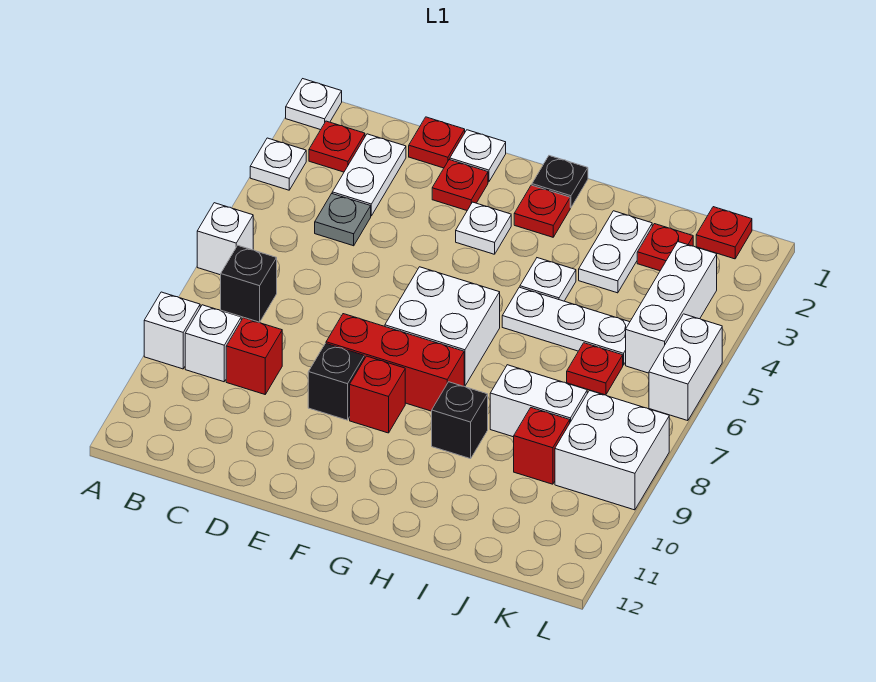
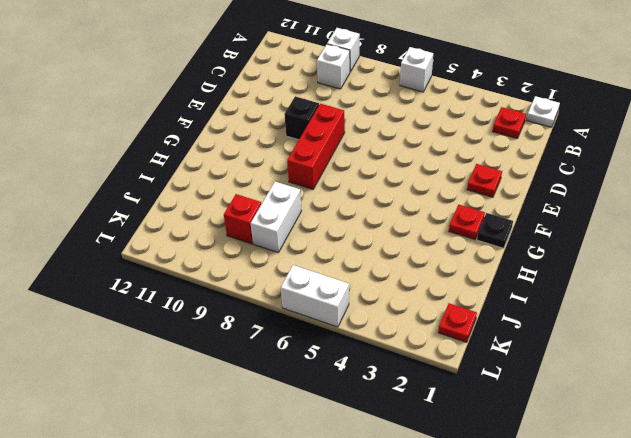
none -> white plate A3 level 1
none -> black brick B7 level 1
none -> white plate C2:C3 level 1
none -> grey plate C4 level 1

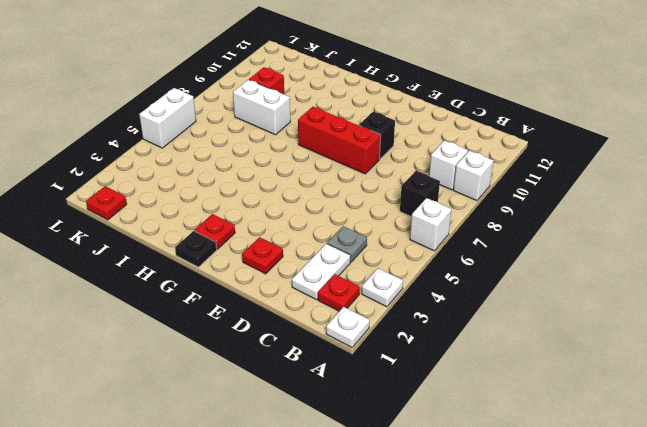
none -> red brick C9 level 1
none -> red plate D1 level 1
none -> white plate E1 level 1
none -> white plate F3 level 1

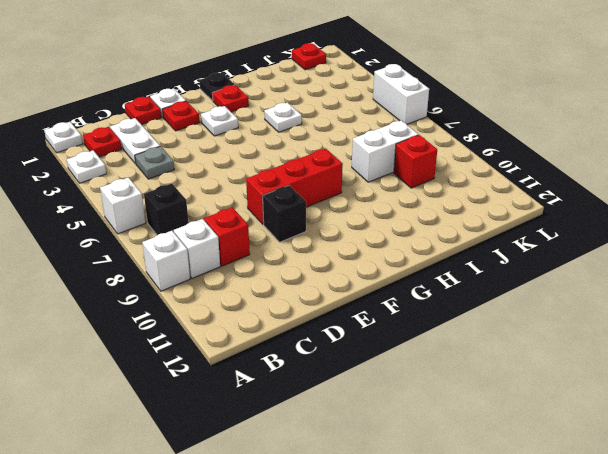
none -> white brick F6:G7 level 1
none -> red brick F9 level 1
none -> white plate H5:J5 level 1
none -> black brick H9 level 1

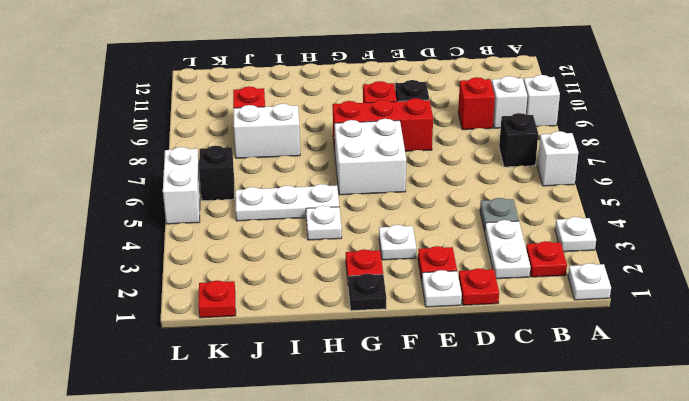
black brick K6 level 1 -> black brick H9 level 1
none -> white plate I2:I3 level 1
none -> red plate J2 level 1
none -> red plate J6 level 1
none -> white brick K3:K5 level 1

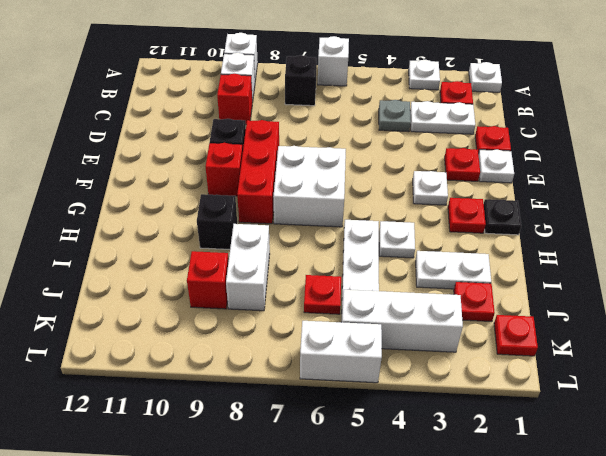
none -> white brick K8:L9 level 1

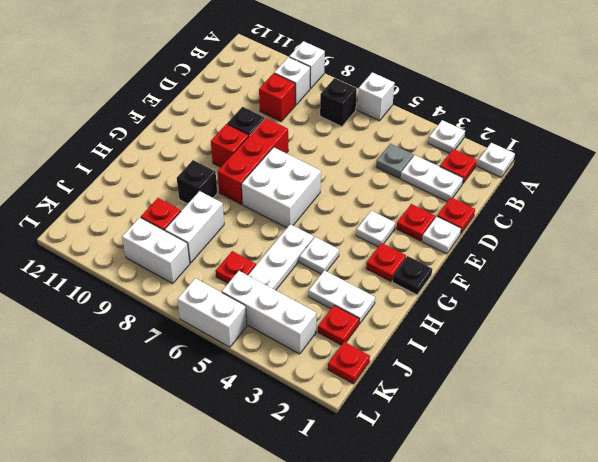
white brick K8:K9 level 1 -> white brick K8:L9 level 1

